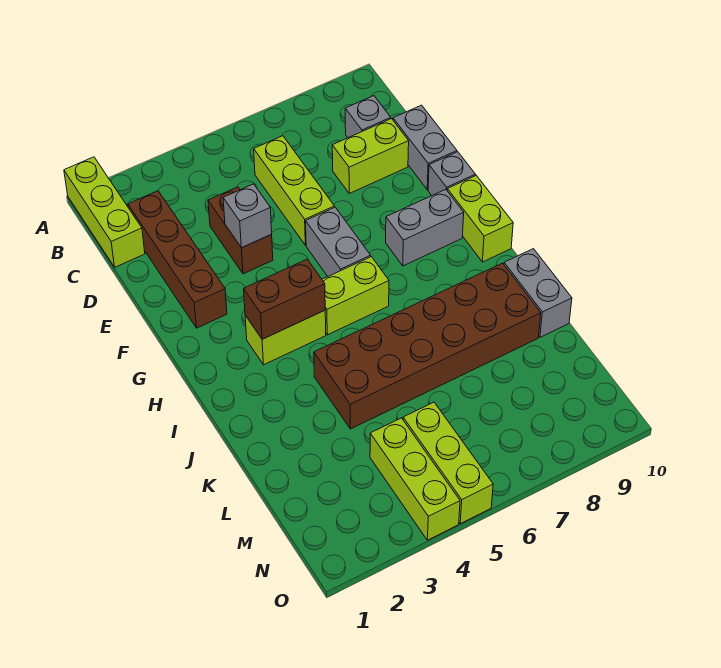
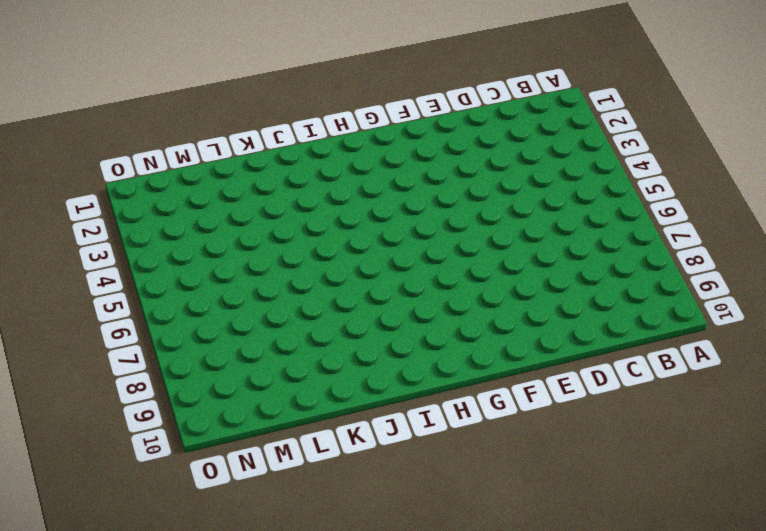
none -> lime brick A1:C1 level 1
none -> brown brick C2:F2 level 1
none -> lime brick C6:E6 level 1

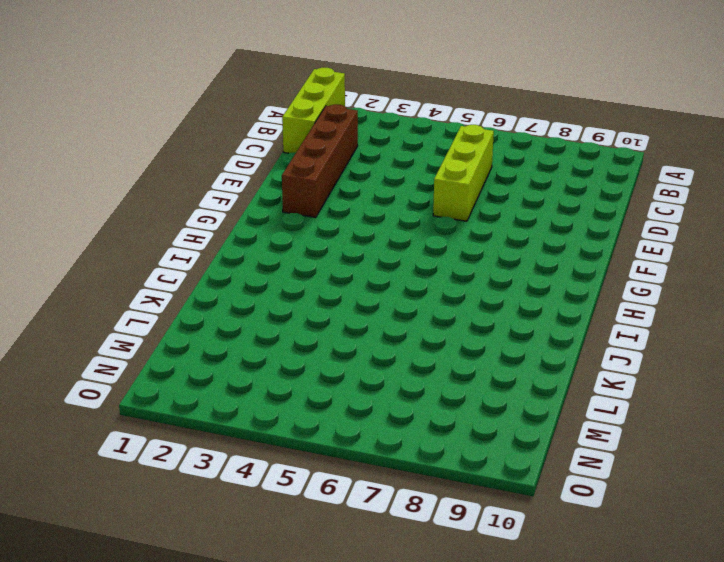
none -> grey brick C9 level 1
none -> brown brick D4:E4 level 1
none -> lime brick D8:D9 level 1

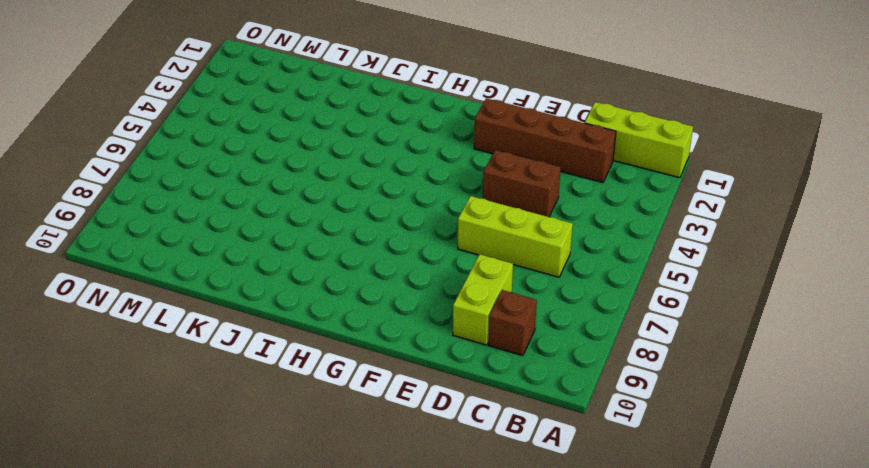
brown brick C9 level 1 -> grey brick C9 level 1
none -> grey brick D10:E10 level 1
none -> grey brick F6:G6 level 1
none -> grey brick F10 level 1

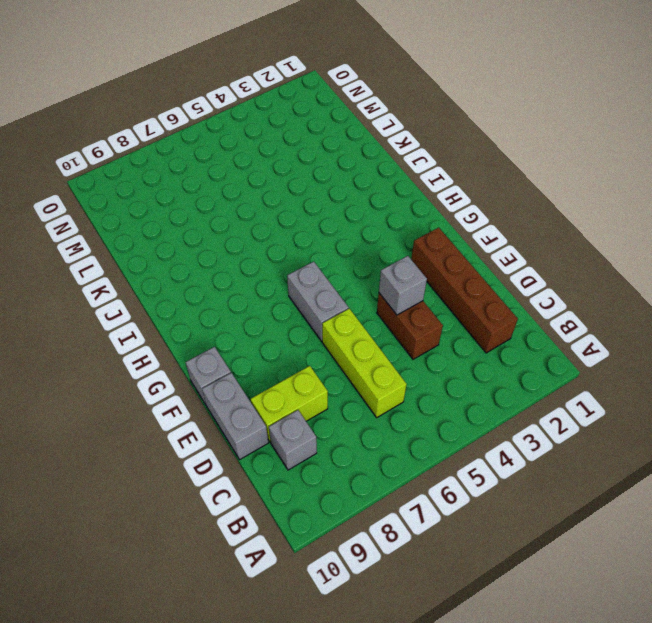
none -> lime brick A1:C1 level 1
none -> grey brick G8:G9 level 1
none -> lime brick G10:H10 level 1

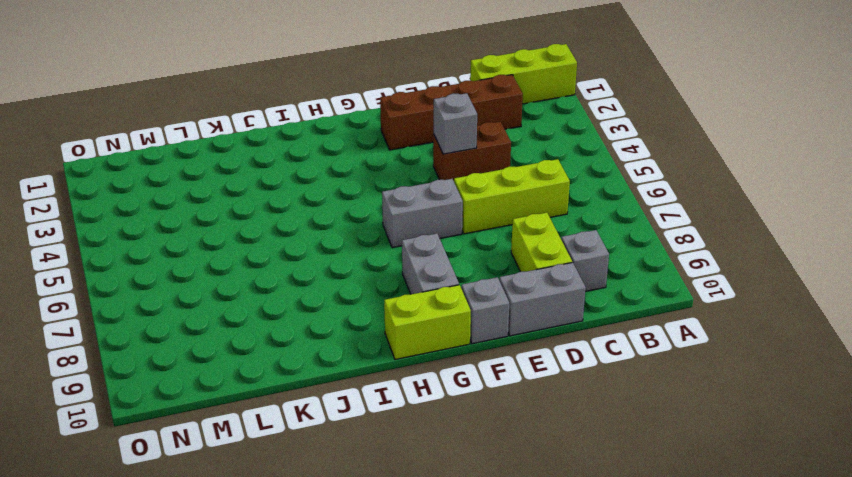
none -> lime brick H3:H4 level 1
none -> lime brick H5:H6 level 1
none -> brown brick J4:K9 level 1

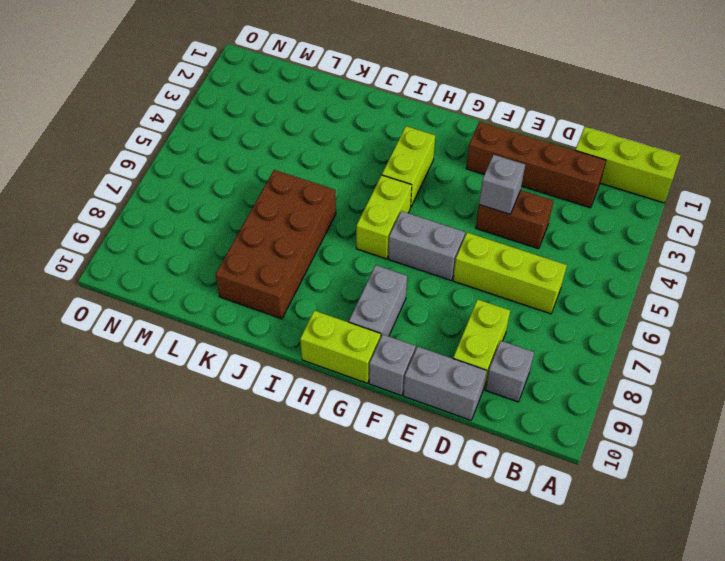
brown brick J6:K9 level 1 -> brown brick J4:K9 level 1
none -> grey brick J10:K10 level 1
none -> lime brick M4:O4 level 1
none -> lime brick M5:O5 level 1

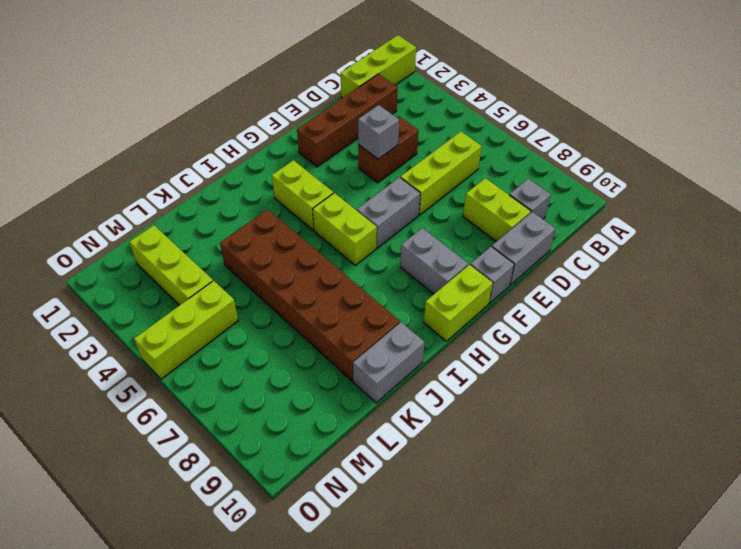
lime brick M2:M4 level 1 -> lime brick M4:O4 level 1
none -> brown brick H3:H4 level 2

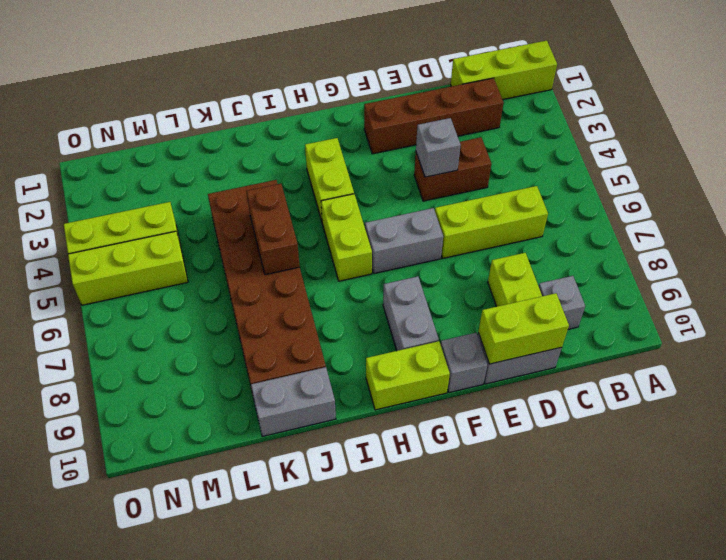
lime brick D10:E10 level 2 -> none
brown brick J5:J6 level 2 -> brown brick H3:H4 level 2

